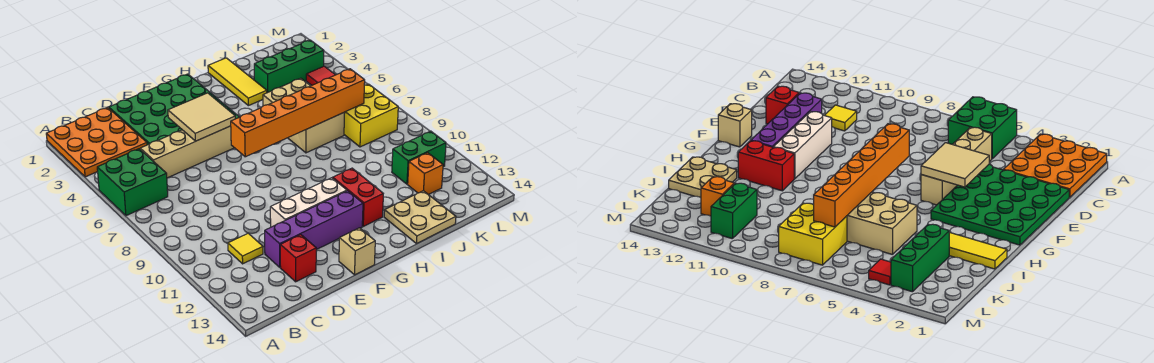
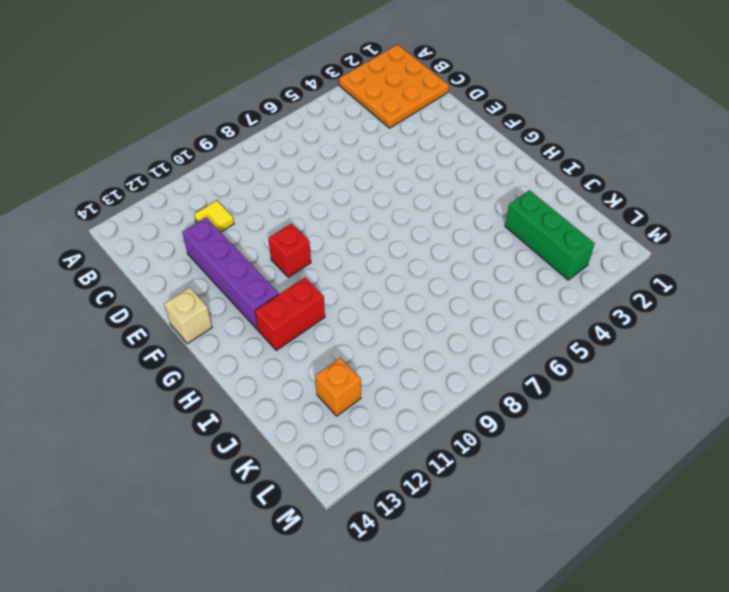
red brick F10 level 1 -> red brick D13 level 1
none -> green brick A5:B6 level 1
none -> tan brick C5:F5 level 1
none -> green plate D1:G4 level 1

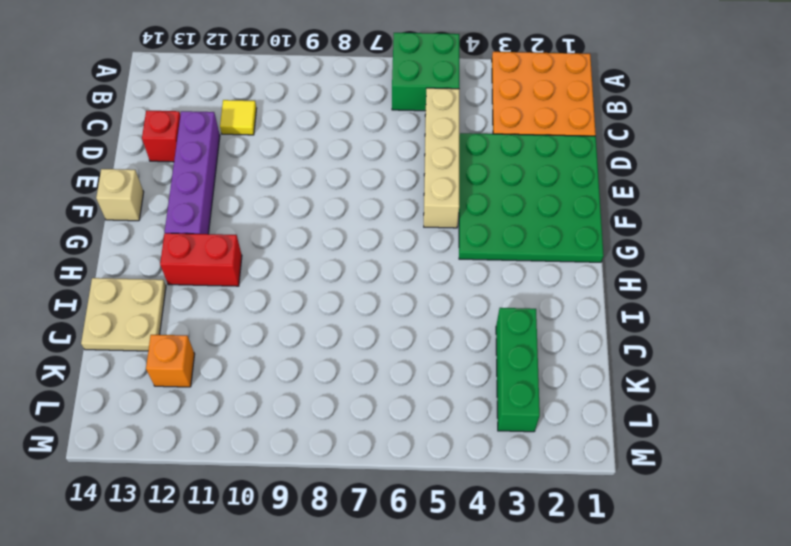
none -> white brick E11:G11 level 1
none -> yellow tile I1:I3 level 1
none -> tan brick I5:J7 level 1

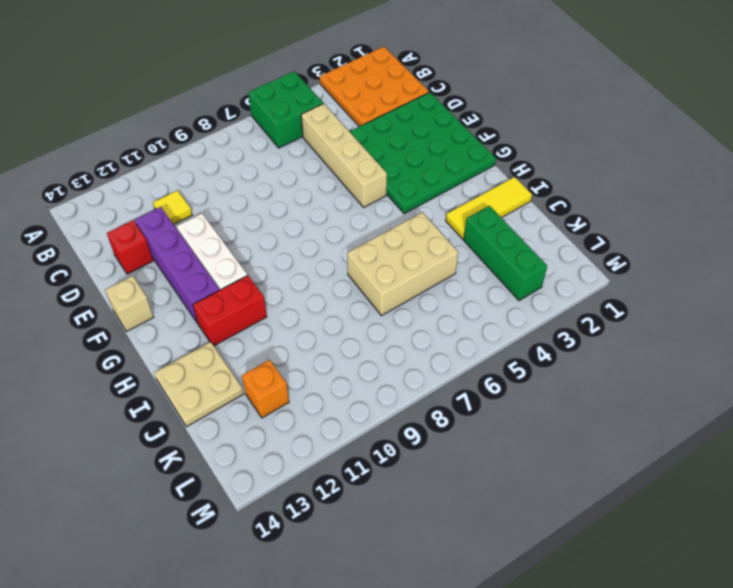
none -> yellow brick K7:L8 level 1
none -> green brick K11:L11 level 1
none -> red tile L4 level 1

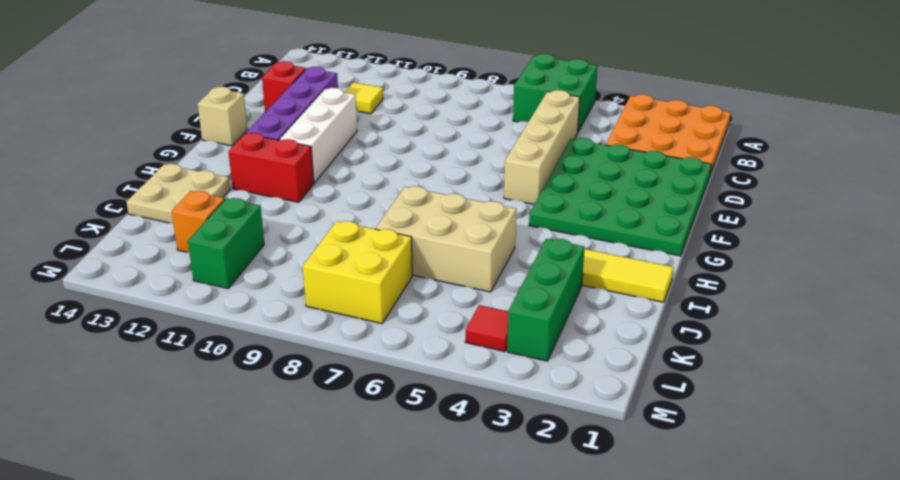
none -> tan tile E4:F5 level 2
none -> orange brick F7:K7 level 2

